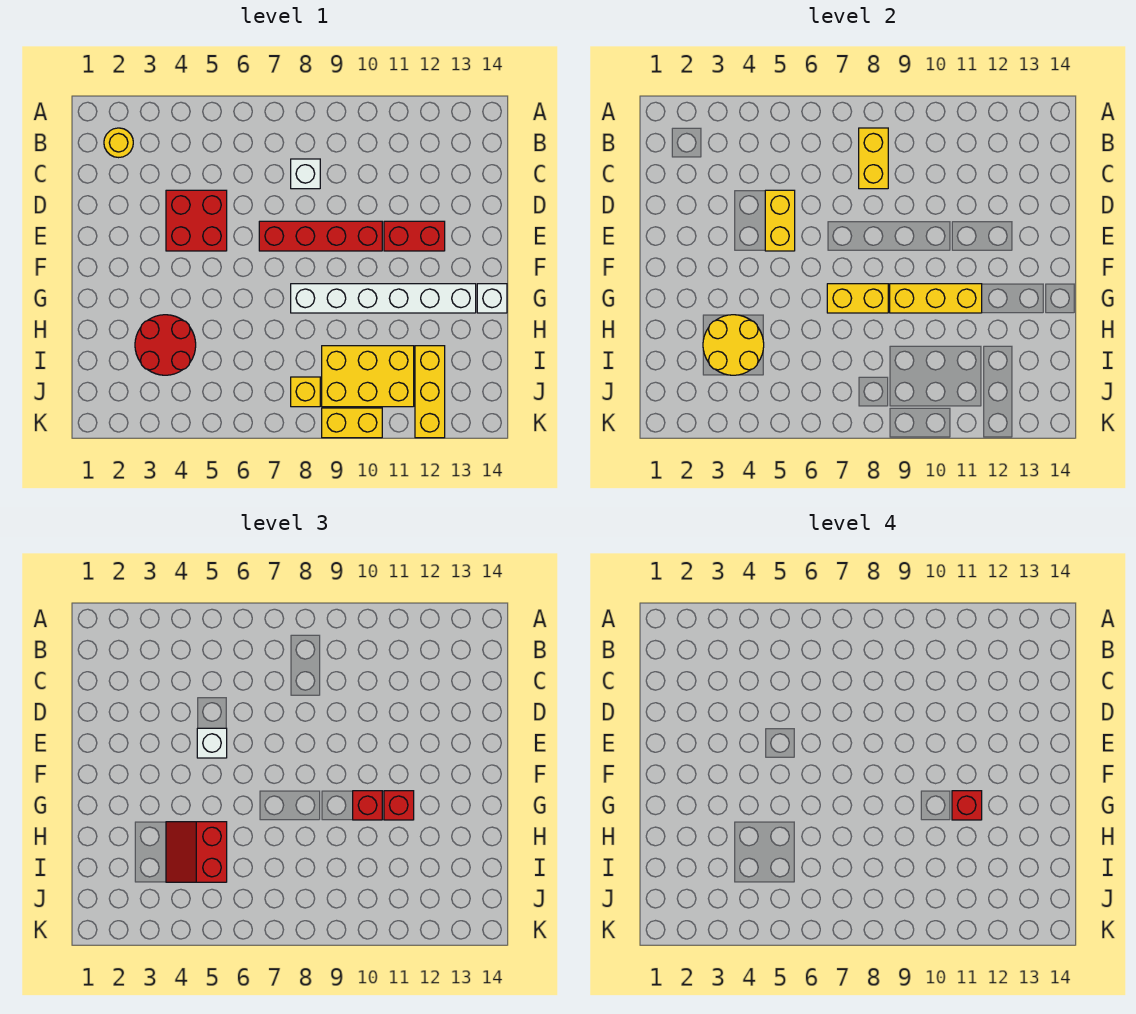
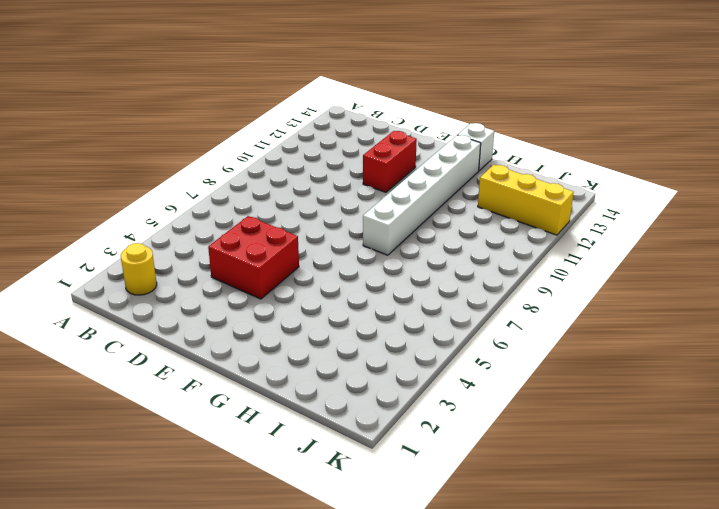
none -> white brick C8 level 1
none -> red brick E7:E10 level 1
none -> red round brick H3:I4 level 1

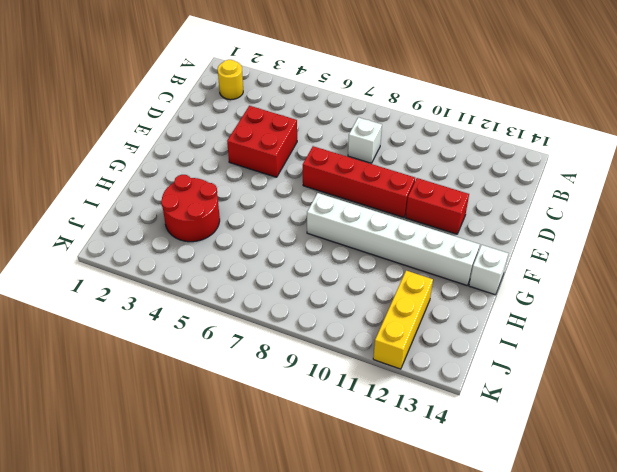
none -> yellow brick I9:J11 level 1
none -> yellow brick J8 level 1
none -> yellow brick K9:K10 level 1

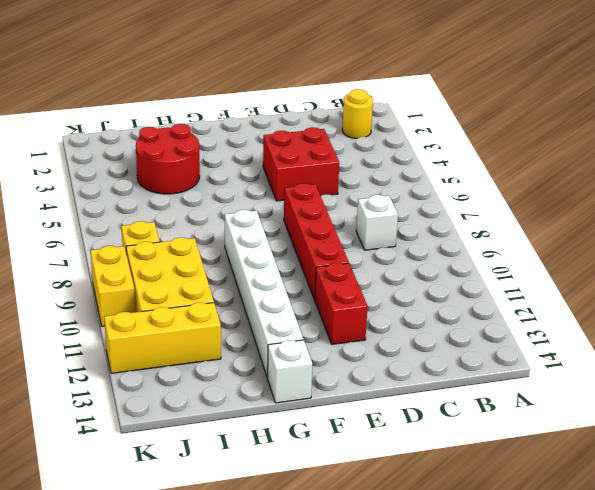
none -> yellow brick B8:C8 level 2
none -> yellow brick D5:E5 level 2
none -> yellow brick G7:G8 level 2

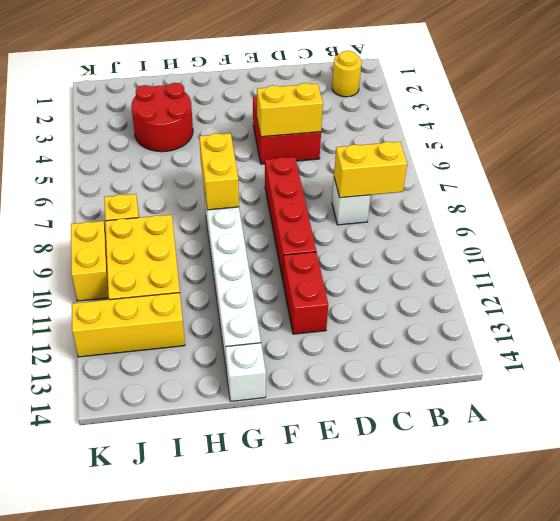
none -> yellow brick G9:G11 level 2
none -> yellow round brick H3:I4 level 2
none -> white brick E5 level 3

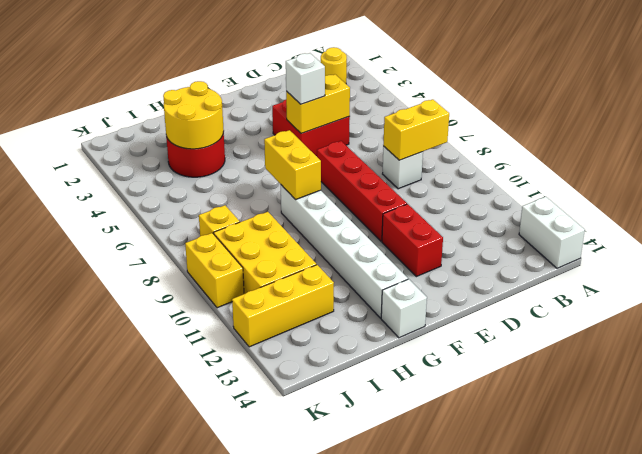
white brick A13:A14 level 1 -> none
none -> yellow brick G9:G11 level 2
none -> red brick G10 level 3
none -> red brick G11 level 3

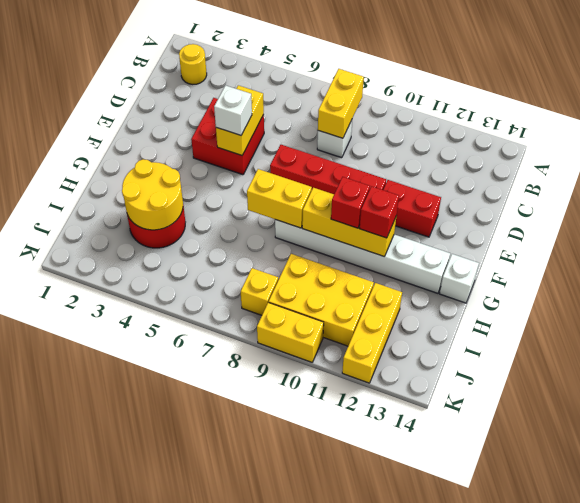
none -> red slope H4:I5 level 3 top 5
none -> red brick G11 level 4

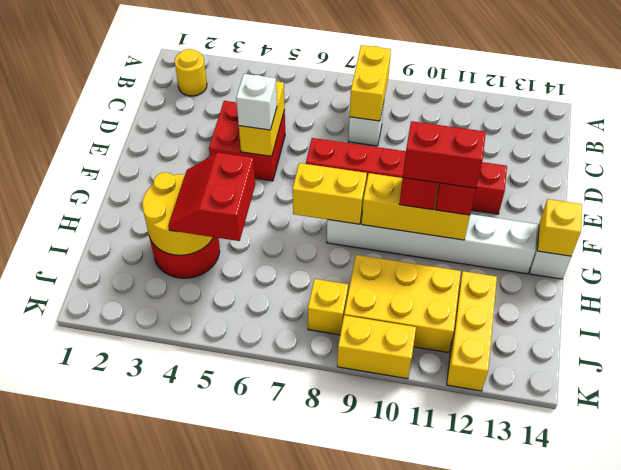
red brick G10:G11 level 4 -> red brick G11 level 4
yellow brick G14 level 2 -> none

